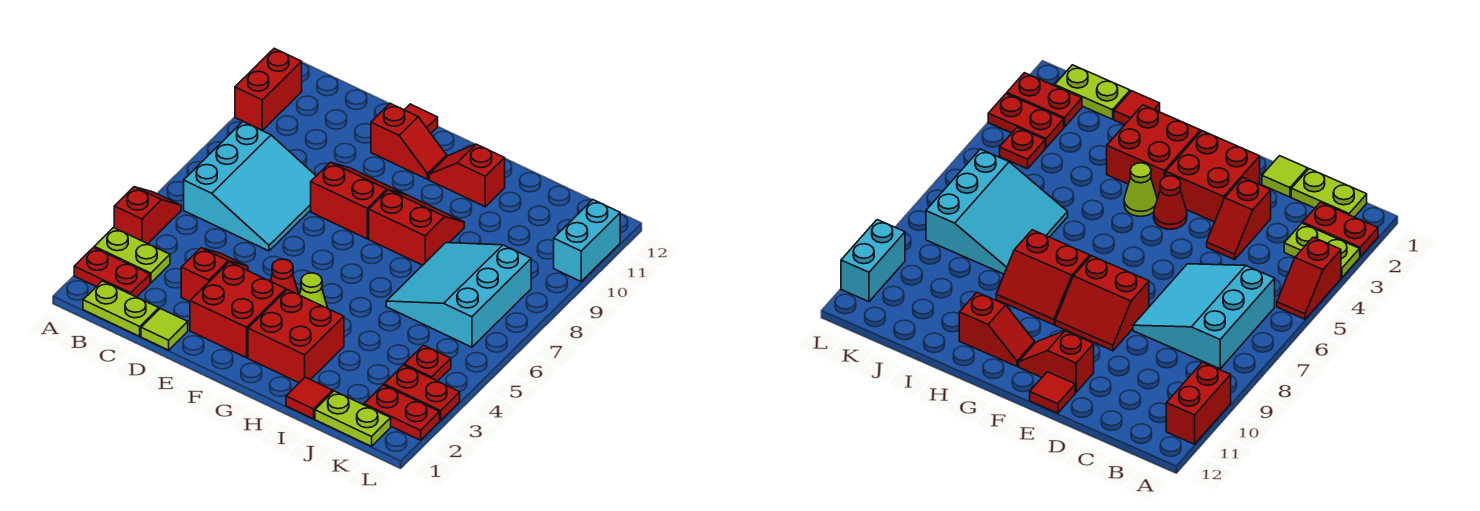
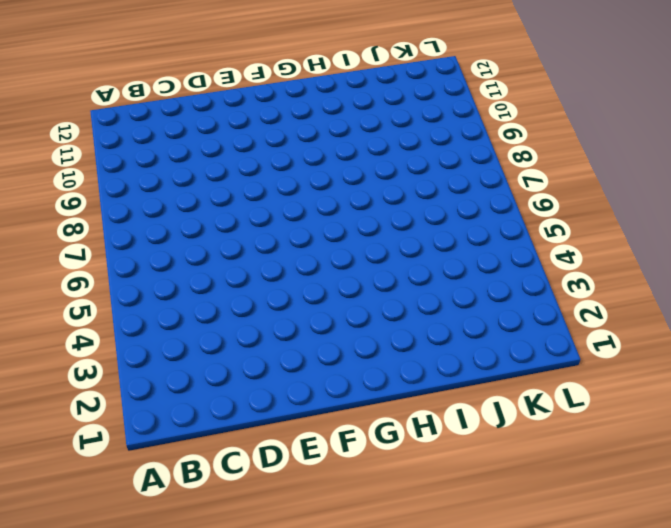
none -> red plate A2:B2 level 1
none -> lime plate A3:B3 level 1
none -> red slope A4:A5 level 1 top 4

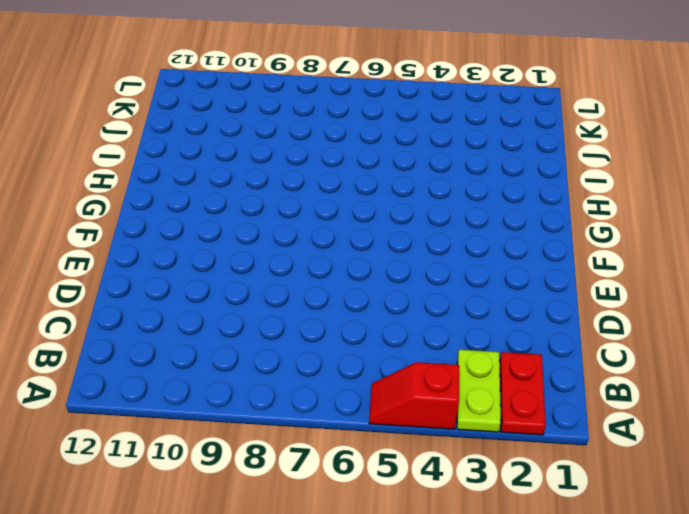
none -> red brick A10:A11 level 1
none -> lime plate B1:C1 level 1
none -> cyan slope B6:D8 level 1 top B

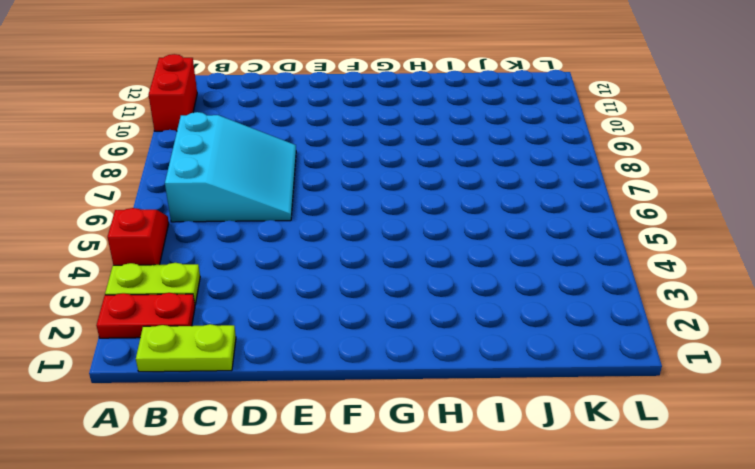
none -> lime tile D1 level 1
none -> red slope D3:D4 level 1 top 3
none -> red brick E2:F3 level 1

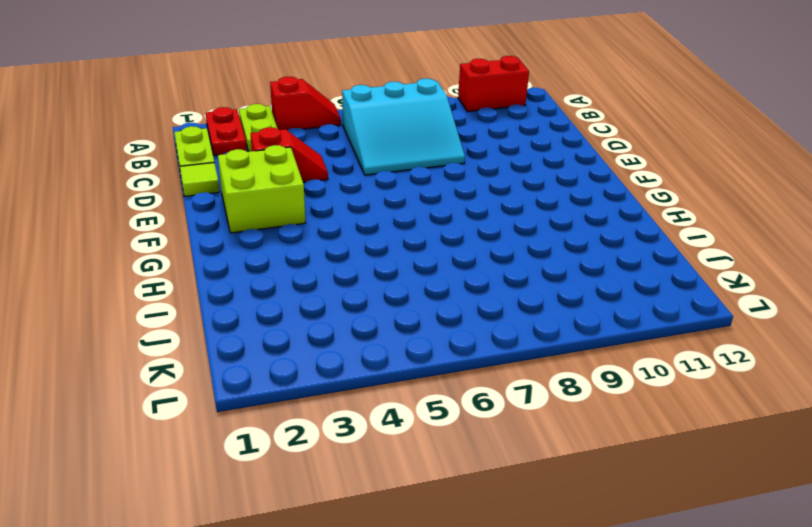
lime brick E2:F3 level 1 -> red brick E2:F3 level 1
none -> red slope E8:F9 level 1 top 8
none -> red slope E11:F11 level 1 top E
none -> red tile E12 level 1

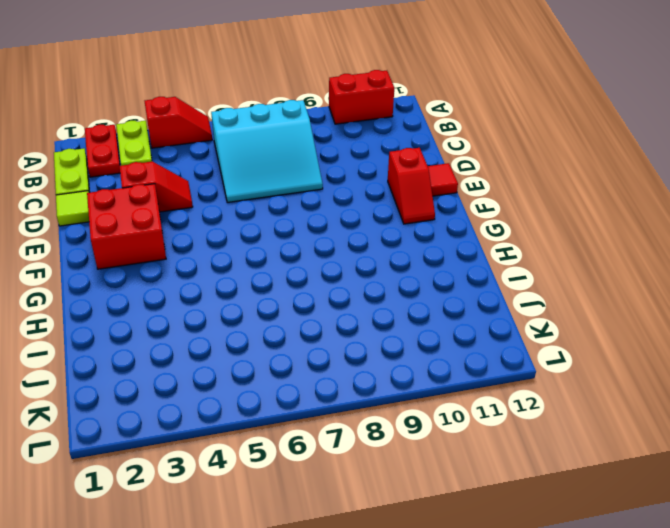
none -> red slope E8:F9 level 1 top 8
none -> red cone F4 level 1
none -> red brick G2:H3 level 1

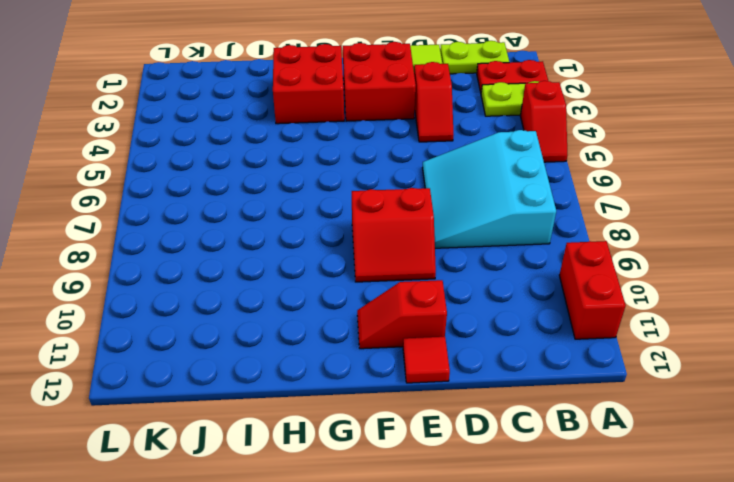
none -> red cone F4 level 1
none -> lime cone G4 level 1
none -> red slope G8:H9 level 1 top 8

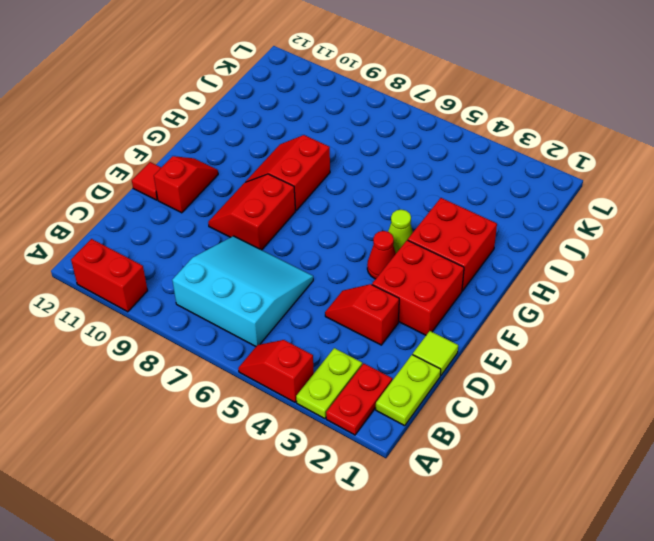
none -> red slope G11:H11 level 1 top H
none -> red tile I1 level 1
none -> cyan slope I6:K8 level 1 top K

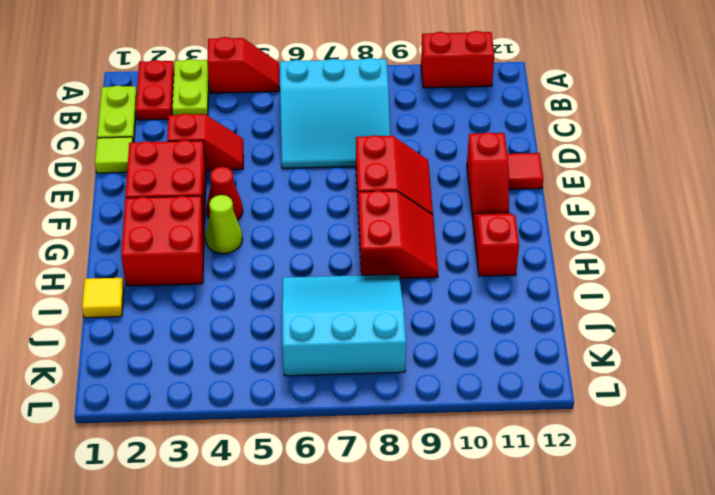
yellow tile I1 level 1 -> red tile I1 level 1
none -> lime plate J1:K1 level 1
none -> red plate K2:L2 level 1
none -> red plate K3:L3 level 1

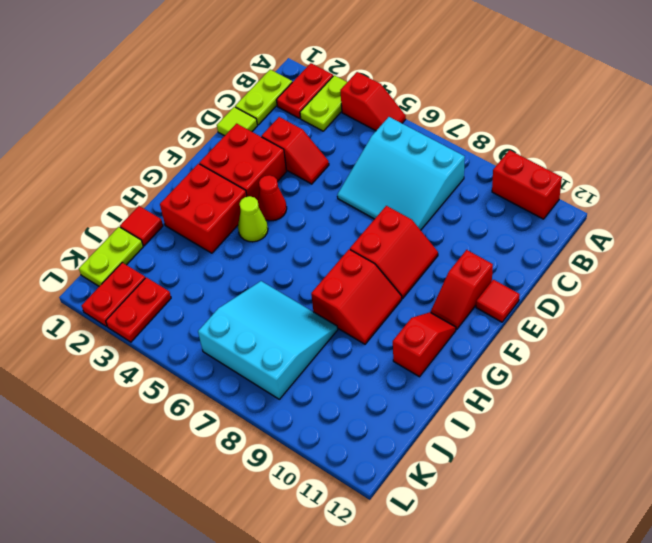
none -> red plate K4 level 1
none -> cyan brick L10:L11 level 1

